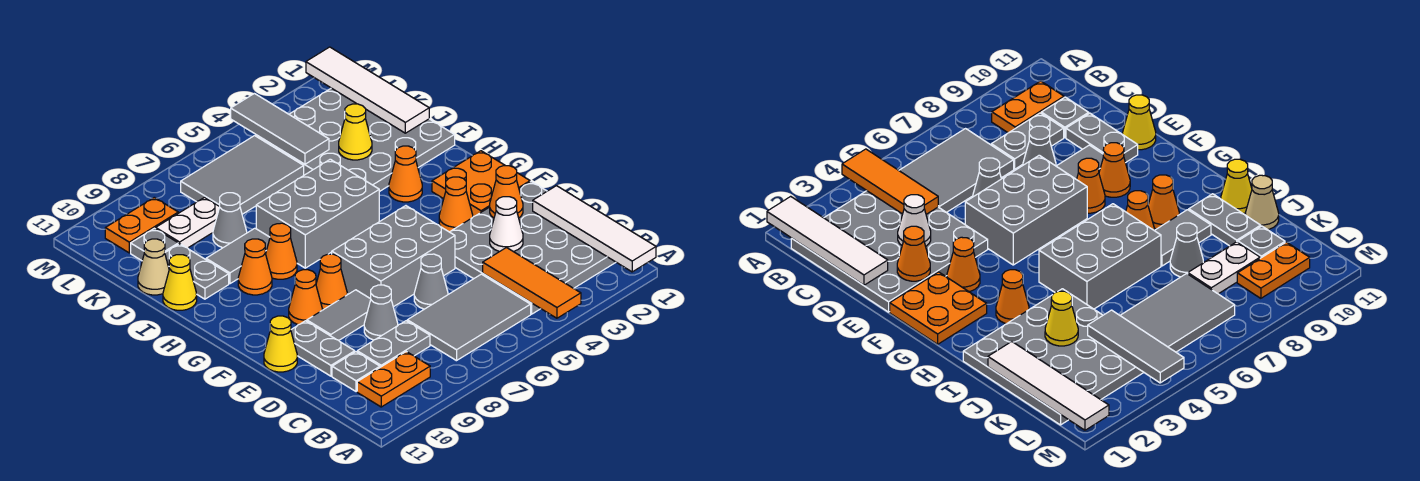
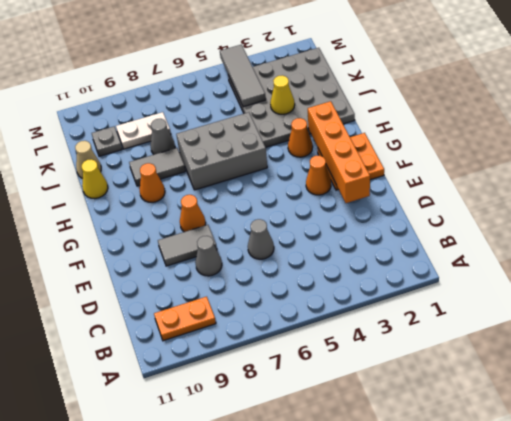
orange brick E2:H2 level 2 -> orange cone E2 level 2
none -> grey plate B1:E4 level 1
none -> grey tile B5:C7 level 1
none -> grey plate C8:C9 level 1
none -> grey plate C10 level 1

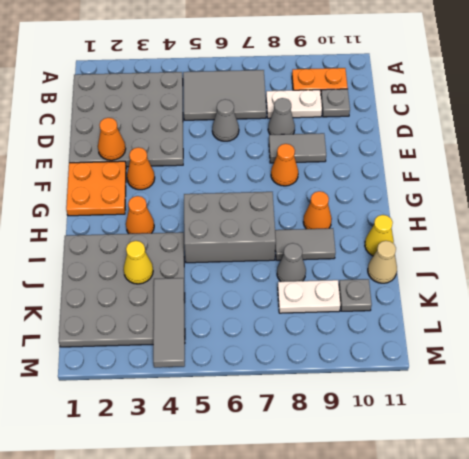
white plate C8:C9 level 1 -> grey plate C8:C9 level 1
none -> grey plate D10:E10 level 1
none -> grey brick E5:F7 level 1
none -> yellow cone E11 level 1
none -> orange cone F9 level 1

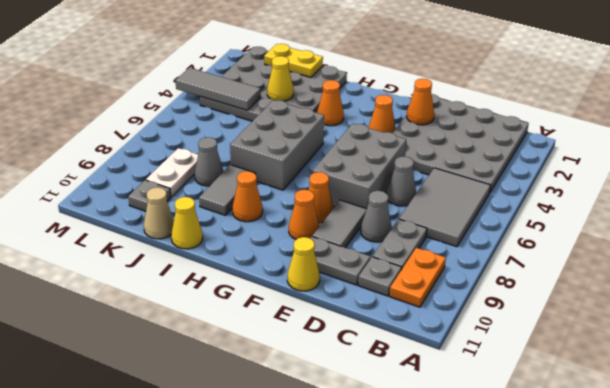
yellow plate J1:K1 level 2 -> white tile J1:M1 level 2
none -> orange plate F1:G2 level 1
none -> orange cone H8 level 1
none -> grey plate I10:J10 level 1
none -> grey tile K5:L7 level 1

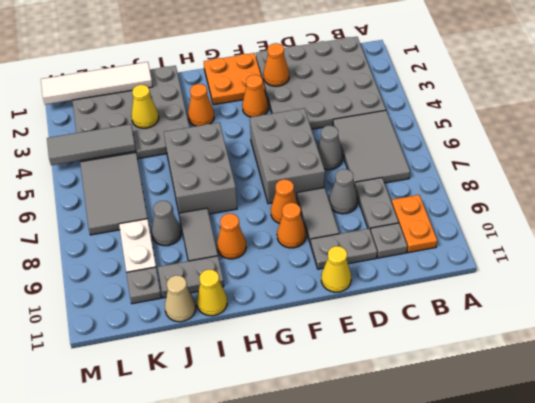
none -> orange cone H8 level 1
none -> orange plate L9:L10 level 1
none -> white tile A1:D1 level 2
none -> orange tile A4:C4 level 2

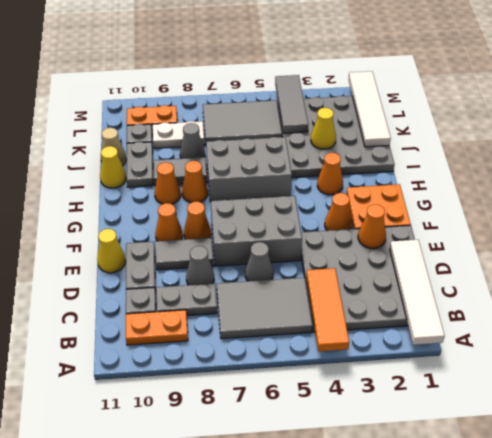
none -> white cone D3 level 2

